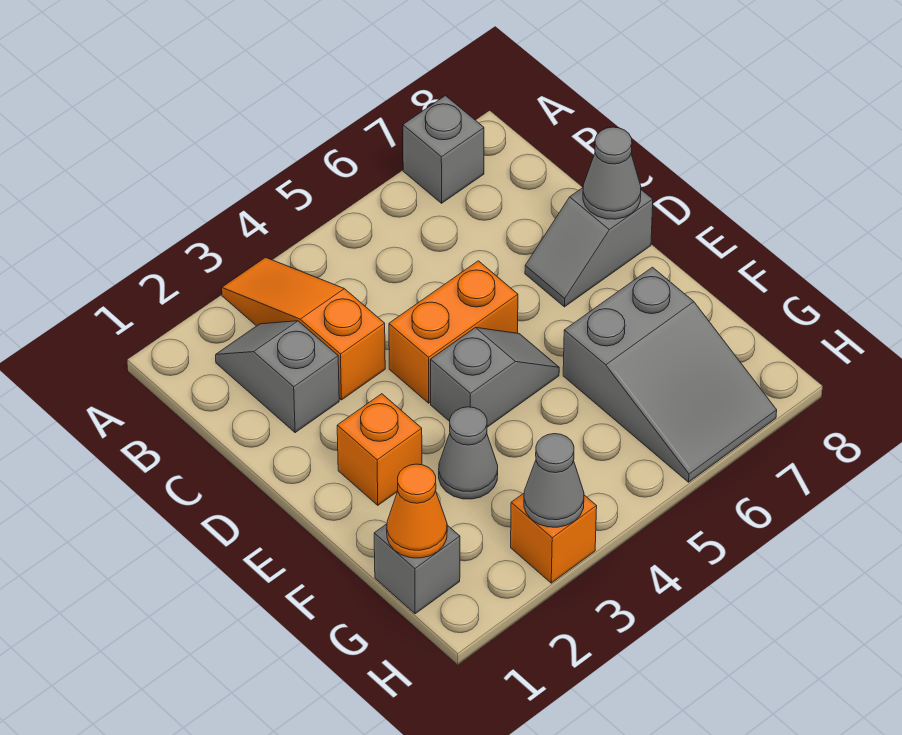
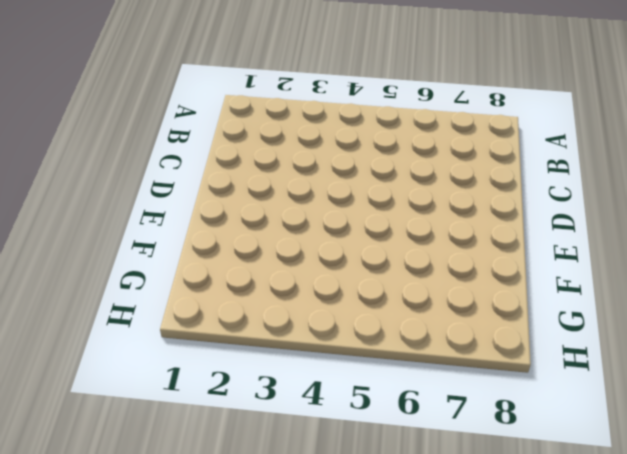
none -> orange slope A3:C3 level 1 top C
none -> grey brick A7 level 1
none -> grey slope B2:C2 level 1 top C

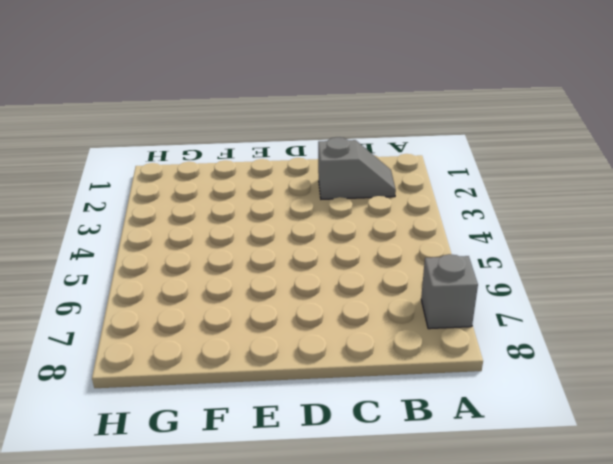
none -> orange slope A3:C3 level 1 top C
none -> orange brick D4:D5 level 1
none -> grey slope D7:D8 level 1 top 8

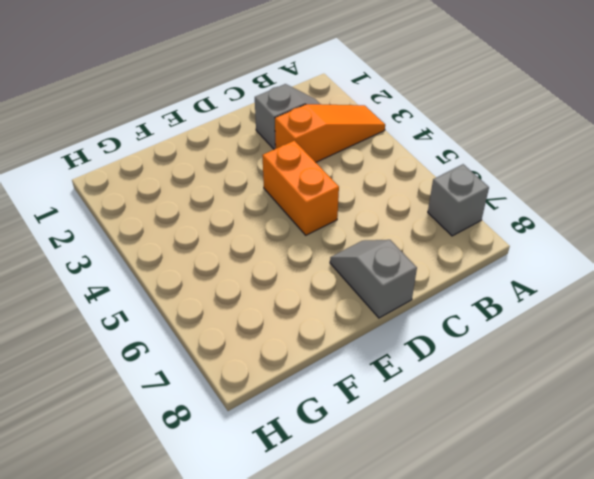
none -> orange brick E2 level 1
none -> grey slope E4:E5 level 1 top 4
none -> grey cone F3 level 1

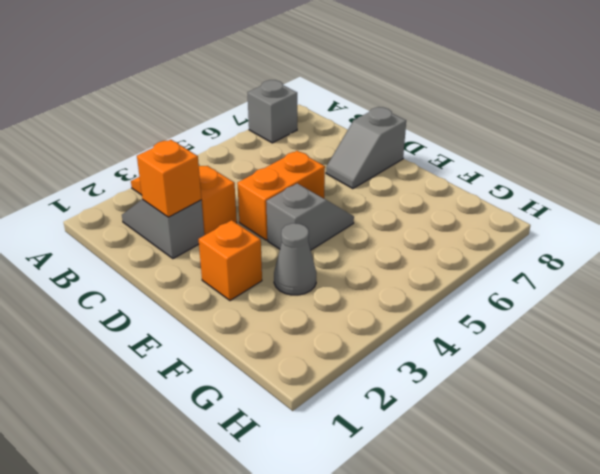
orange brick C2 level 2 -> orange brick H3 level 1
none -> grey slope F6:H7 level 1 top F
none -> grey brick G1 level 1
none -> grey cone D8 level 2

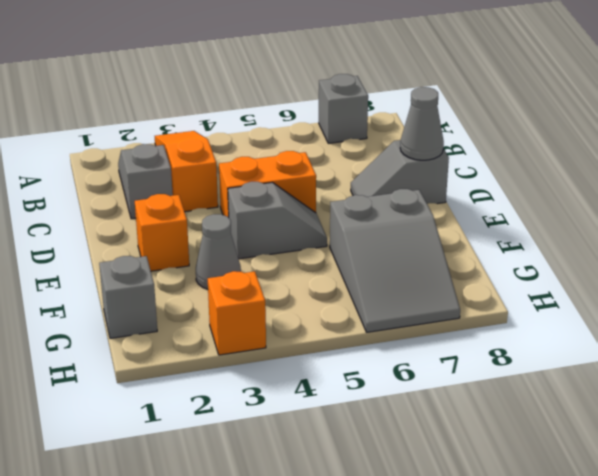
none -> orange cone G1 level 2
none -> grey cone H3 level 2

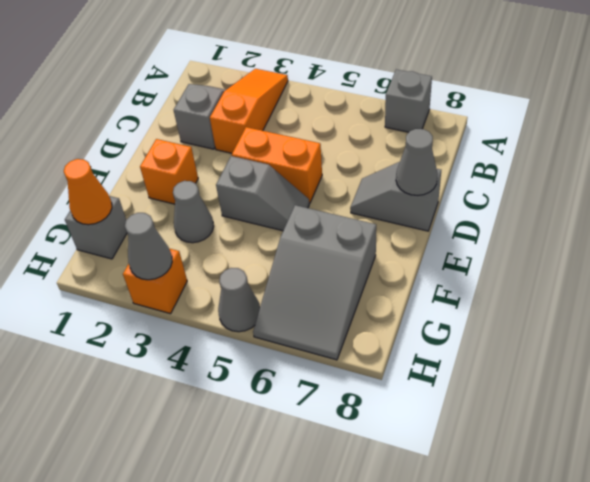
grey cone H5 level 1 -> none

